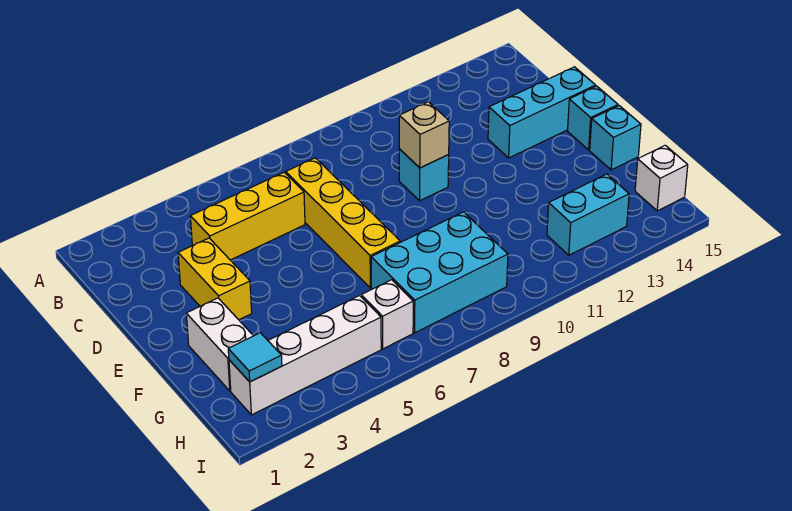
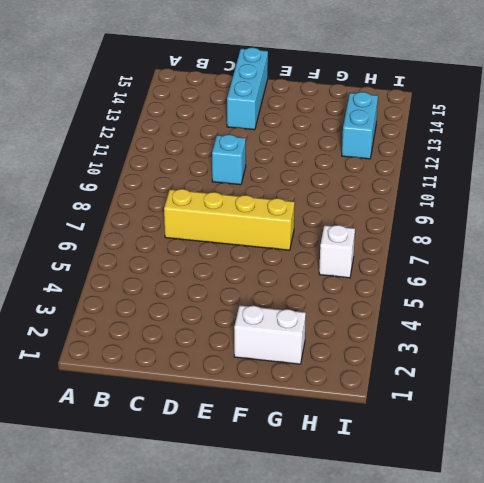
none -> yellow brick C4:C6 level 1
none -> yellow brick D3:E3 level 1
none -> cyan brick E15 level 1

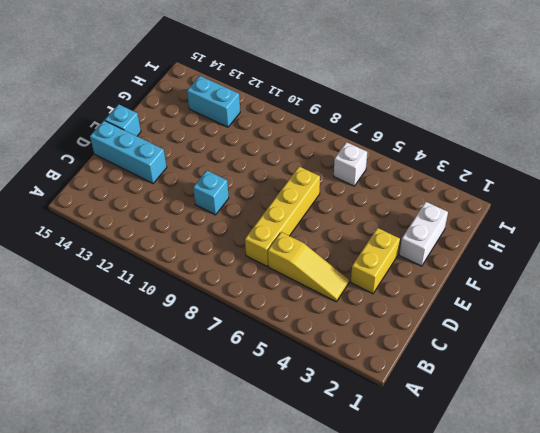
yellow slope C4:C6 level 1 top 6 -> yellow brick C4:C6 level 1
none -> cyan brick F15 level 1
none -> cyan brick G7:H9 level 1
none -> white brick H2:H5 level 1

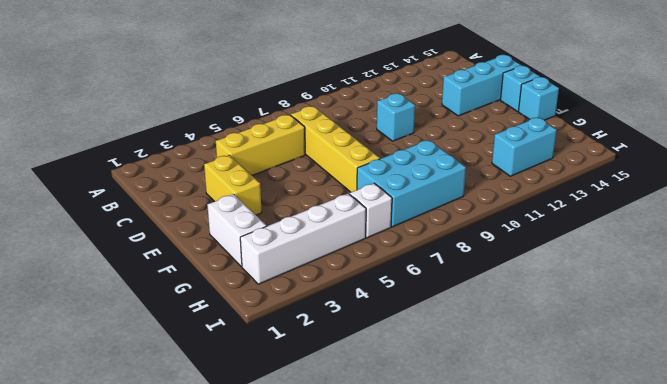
none -> white brick H15 level 1
none -> tan brick D10 level 2
none -> cyan tile H2 level 2

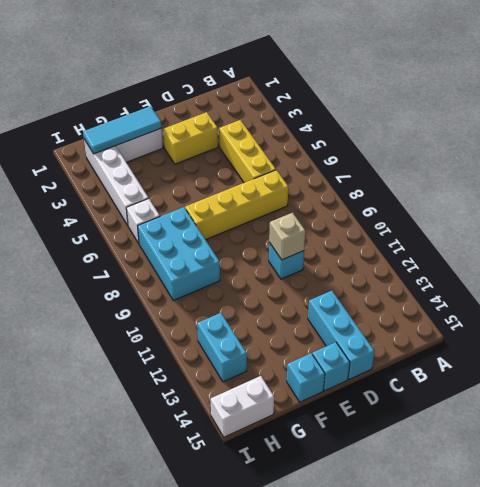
cyan tile F2:H2 level 2 -> cyan tile H2 level 2
white brick H15:I15 level 1 -> white brick H15 level 1

